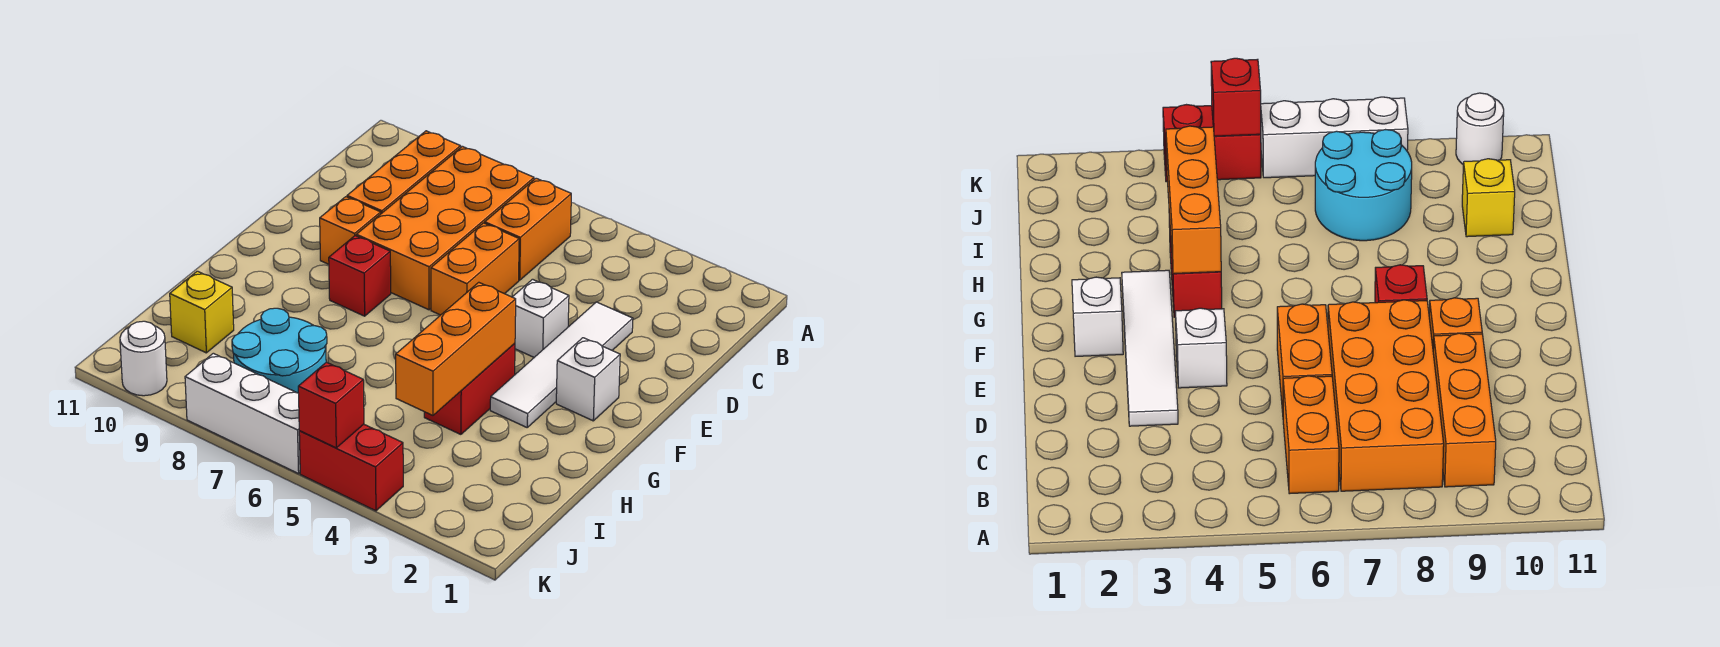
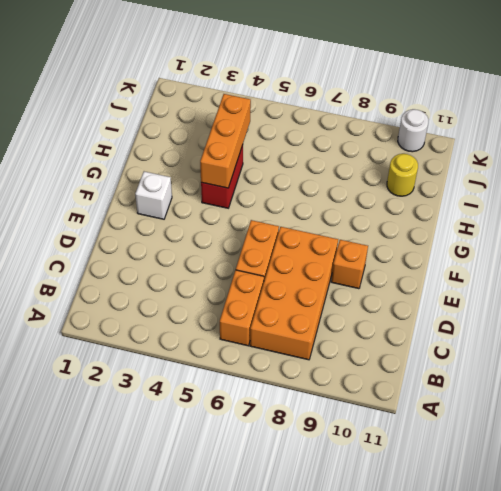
yellow round brick I10 level 1 -> yellow brick I10 level 1
none -> orange brick B9:D9 level 1
none -> white tile D3:G3 level 1
none -> white brick E4 level 1

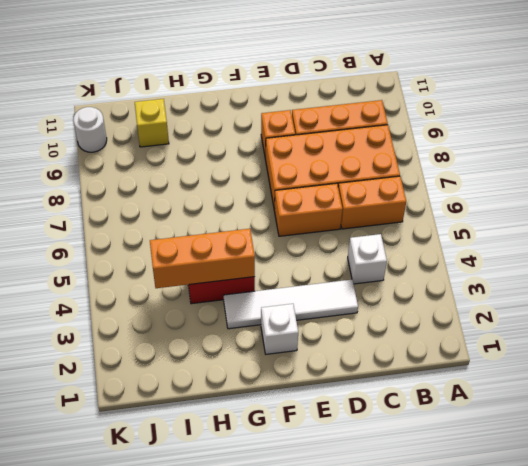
white brick C4 level 1 -> white brick E4 level 1
none -> red brick F8 level 1
none -> cyan round brick I7:J8 level 1
none -> red brick K4:K5 level 1

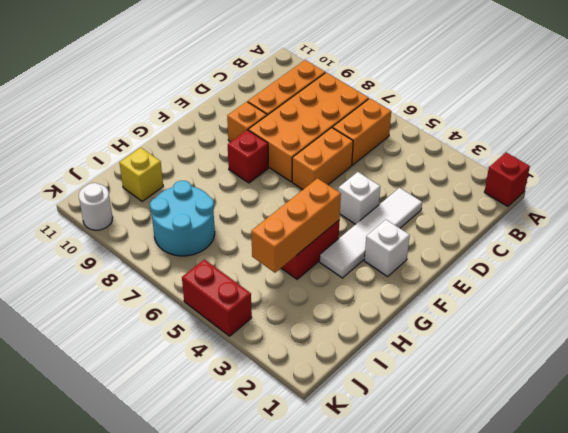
red brick A1 level 1 -> red brick K5 level 2
none -> white brick K6:K8 level 1

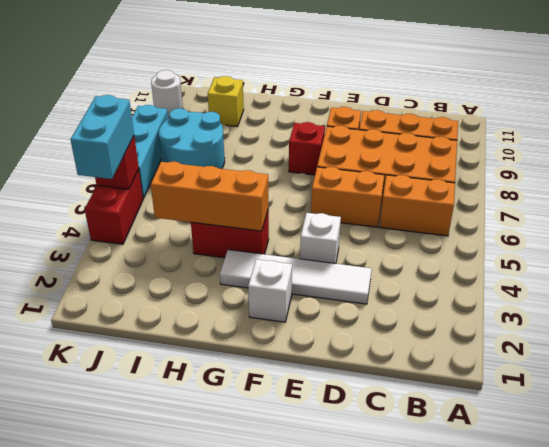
cyan brick K4:K5 level 3 -> none
cyan brick K6:K8 level 1 -> white brick K6:K8 level 1

